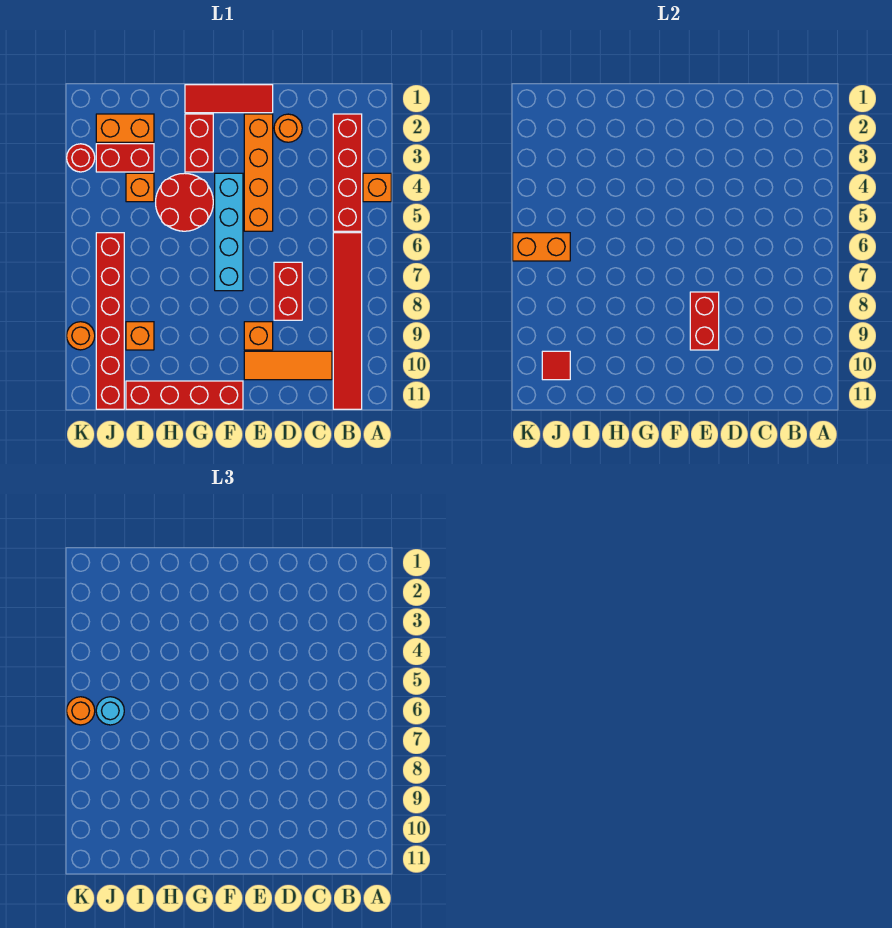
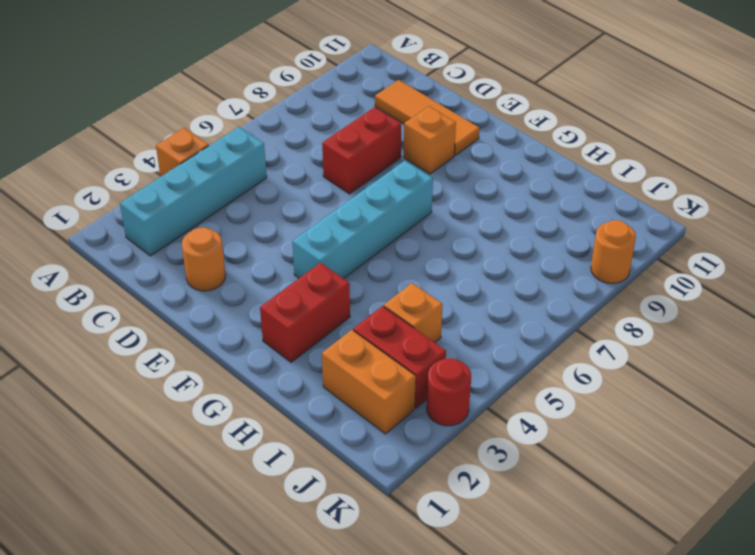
cyan brick B2:B5 level 1 -> red brick B2:B5 level 1
none -> red tile B6:B11 level 1
none -> red tile E1:G1 level 1
none -> orange brick E2:E5 level 1

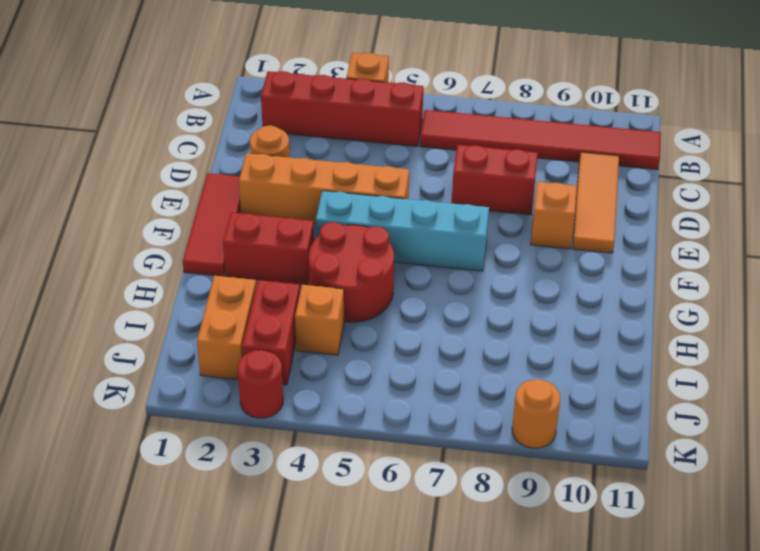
none -> red brick F11:I11 level 1
none -> orange brick I9 level 1
none -> red brick J6:J11 level 1

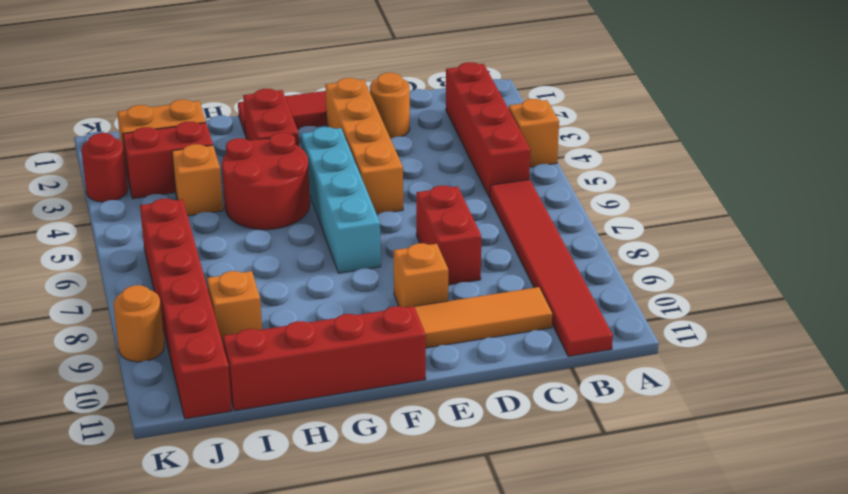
none -> red brick E8:E9 level 2
none -> orange brick J6:K6 level 2
none -> red tile J10 level 2

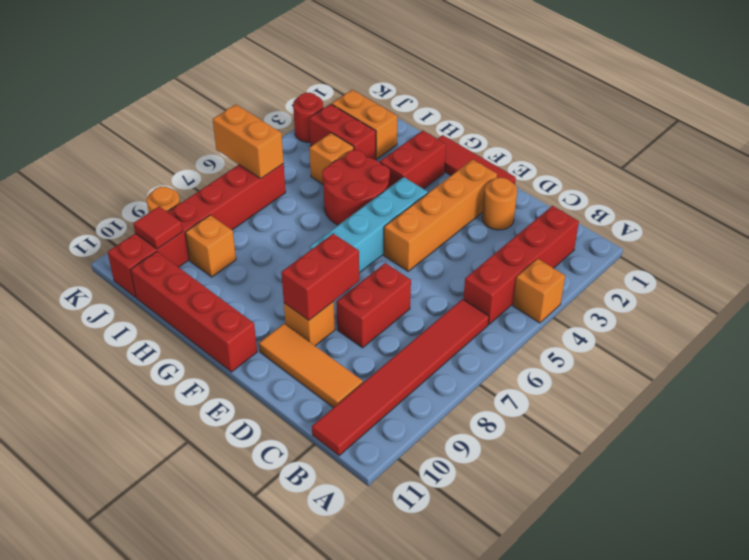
none -> cyan round brick J6 level 3
none -> orange round brick K6 level 3

